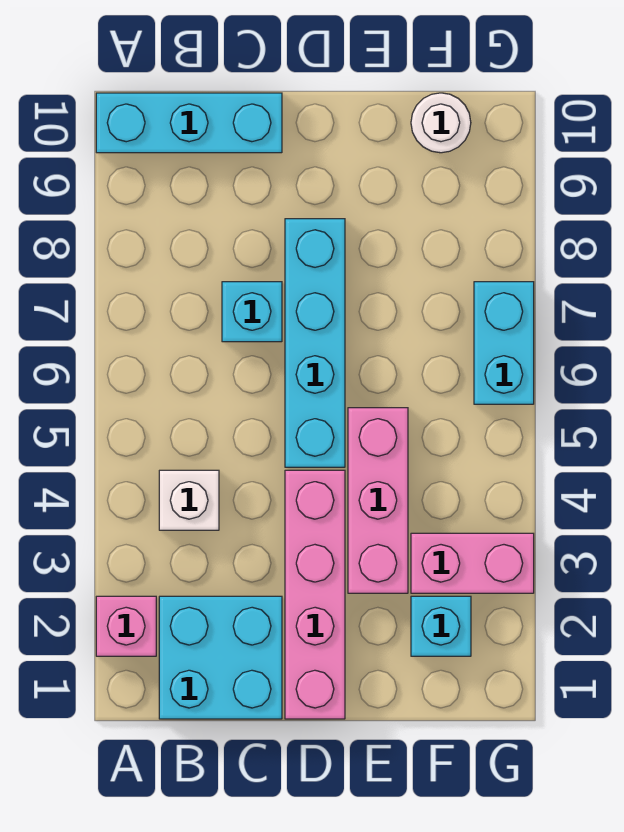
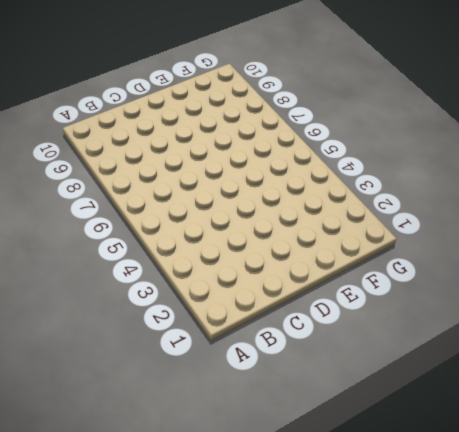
none -> pink brick A2 level 1
none -> cyan brick A10:C10 level 1
none -> cyan brick B1:C2 level 1

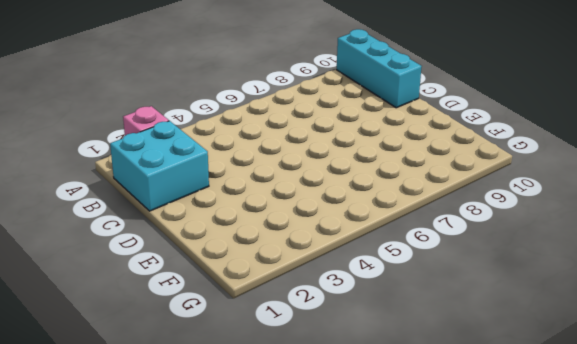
none -> white brick B4 level 1
none -> cyan brick C7 level 1
none -> pink brick D1:D4 level 1

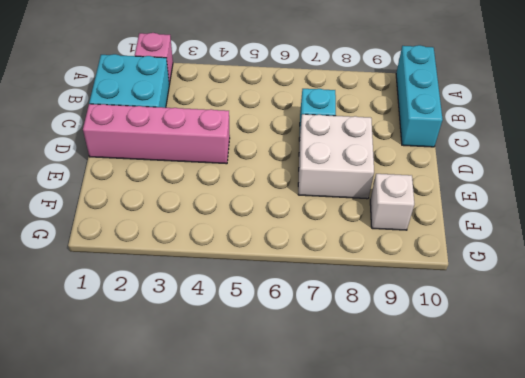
white brick D7:E8 level 1 -> cyan brick D5:D8 level 1
white brick F9 level 1 -> white brick B4 level 1
none -> pink brick E3:E5 level 1
none -> cyan brick F2 level 1
none -> pink brick F3:G3 level 1

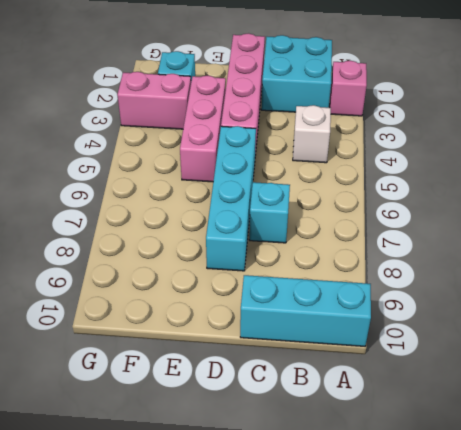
none -> white round brick F10 level 1
none -> cyan brick G6:G7 level 1

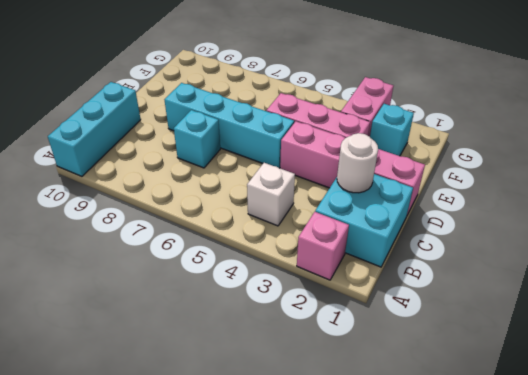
white round brick C2 level 2 -> white round brick F10 level 1
none -> cyan brick G6:G7 level 1

